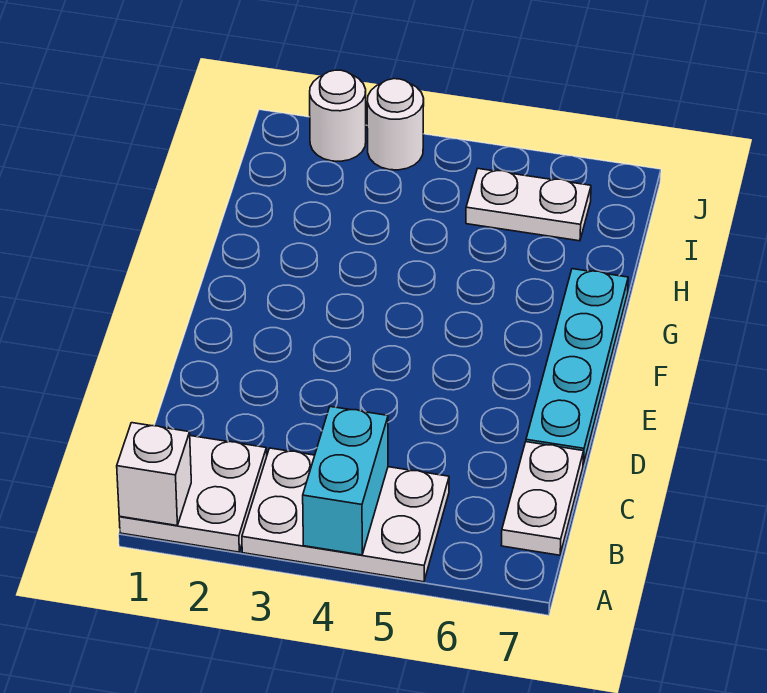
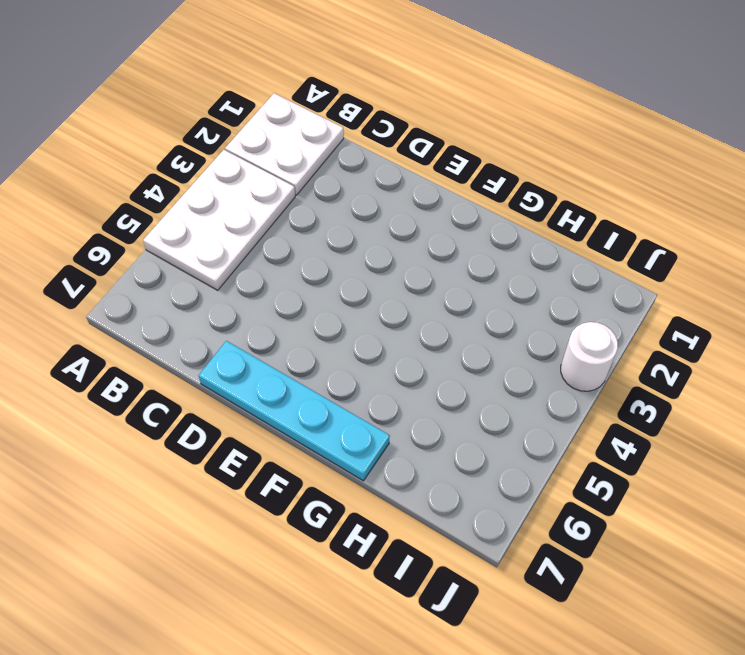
none -> white plate B7:C7 level 1
none -> white plate I5:I6 level 1

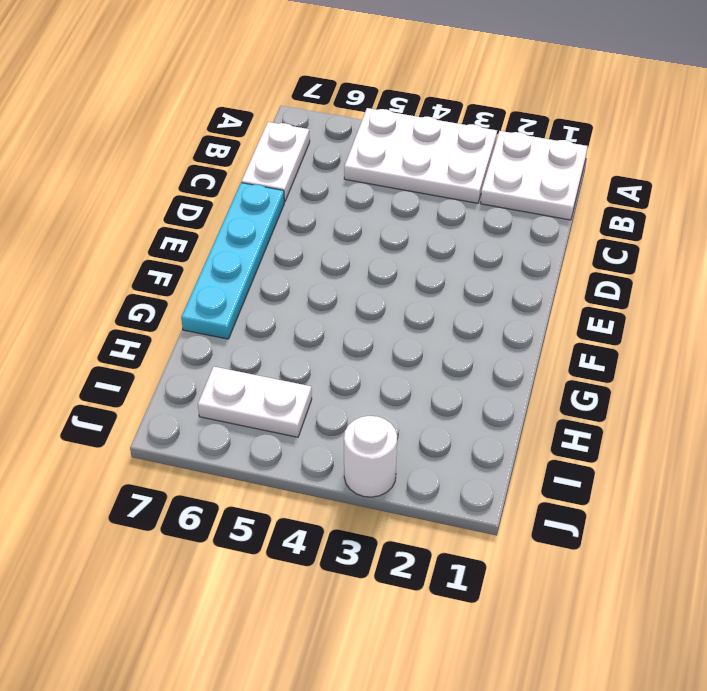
none -> white round brick J2 level 1
none -> white brick A1 level 2

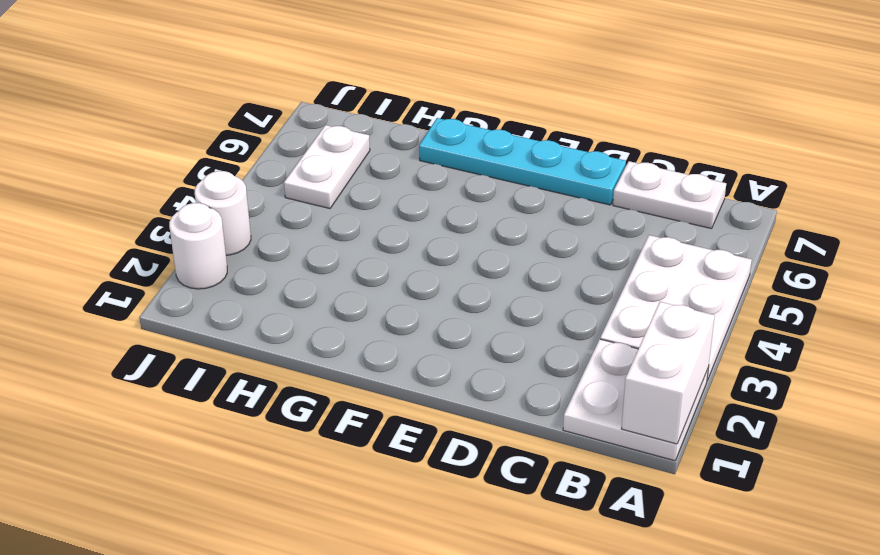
white brick A1:A2 level 2 -> white brick A1 level 2
none -> cyan brick A4:B4 level 2

